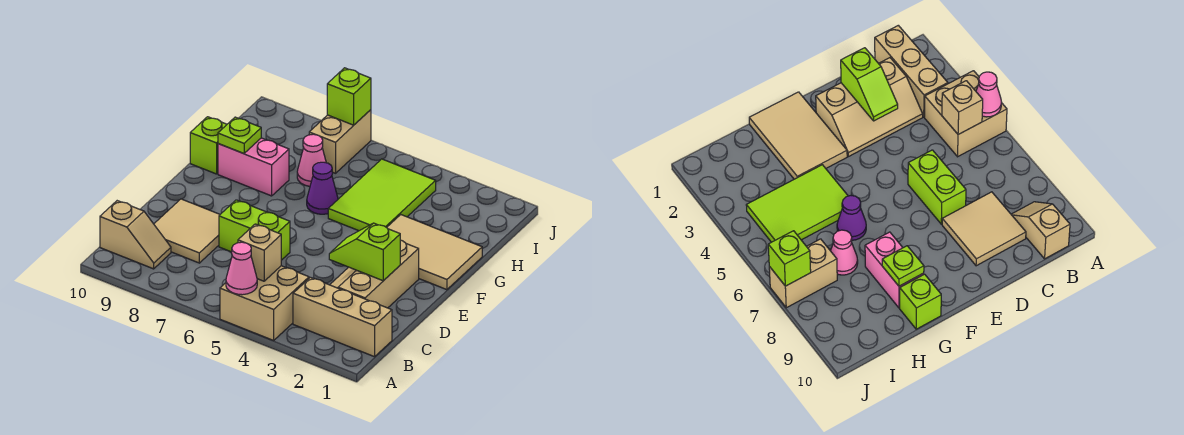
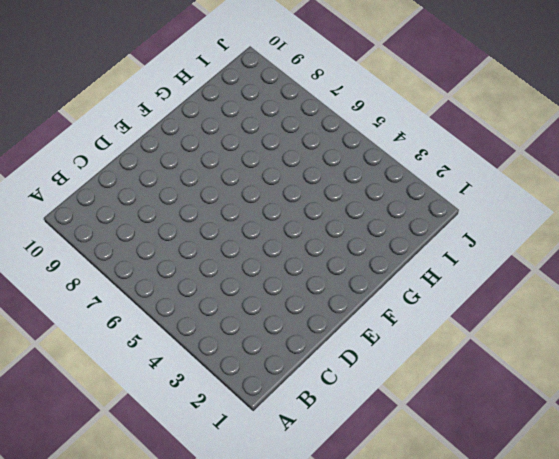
none -> tan brick A4:B5 level 1
none -> tan brick B1:B3 level 1
none -> tan slope B9:B10 level 1 top 10

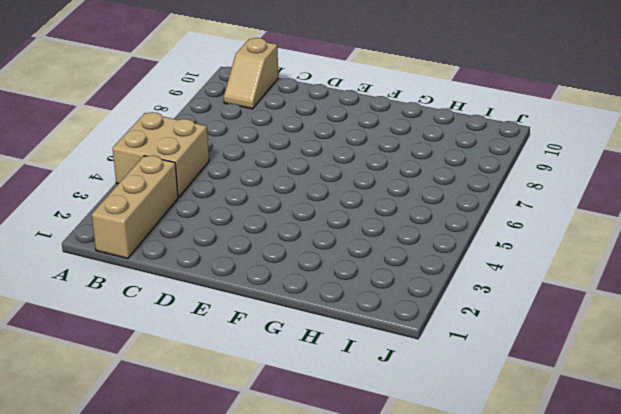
none -> tan slope C2:E3 level 1 top 2
none -> tan tile C8:D9 level 1
none -> lime brick D6:D7 level 1

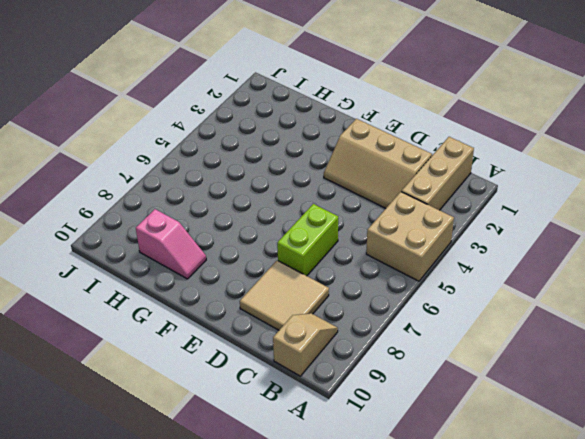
pink slope G9:H9 level 1 top H -> pink brick G8:G9 level 1
none -> tan tile F1:G3 level 1
none -> lime tile G4:I5 level 1
none -> purple cone G6 level 1

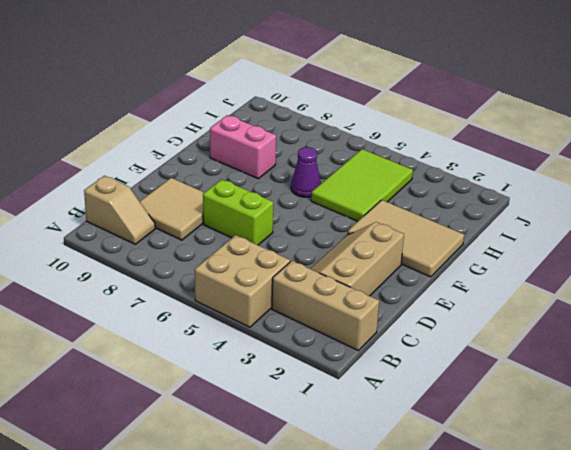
none -> lime brick G10 level 1
none -> pink cone H7 level 1
none -> tan brick I7:J7 level 1

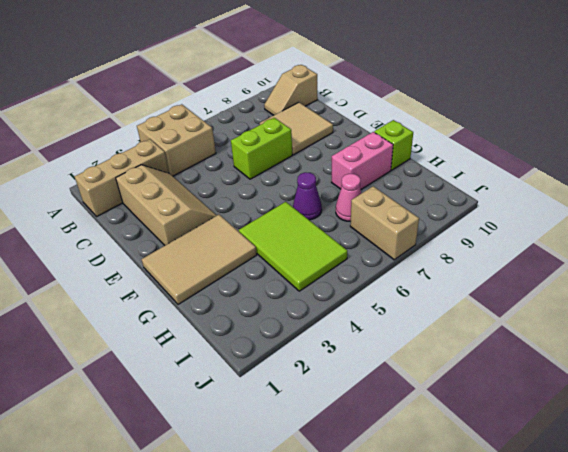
none -> pink cone A5 level 2
none -> tan brick B5 level 2
none -> lime slope D2:D3 level 2 top 2

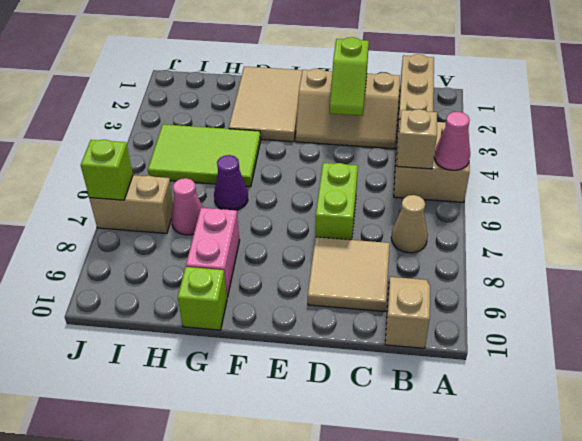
tan cone B7 level 1 -> none
none -> lime plate G9 level 2

